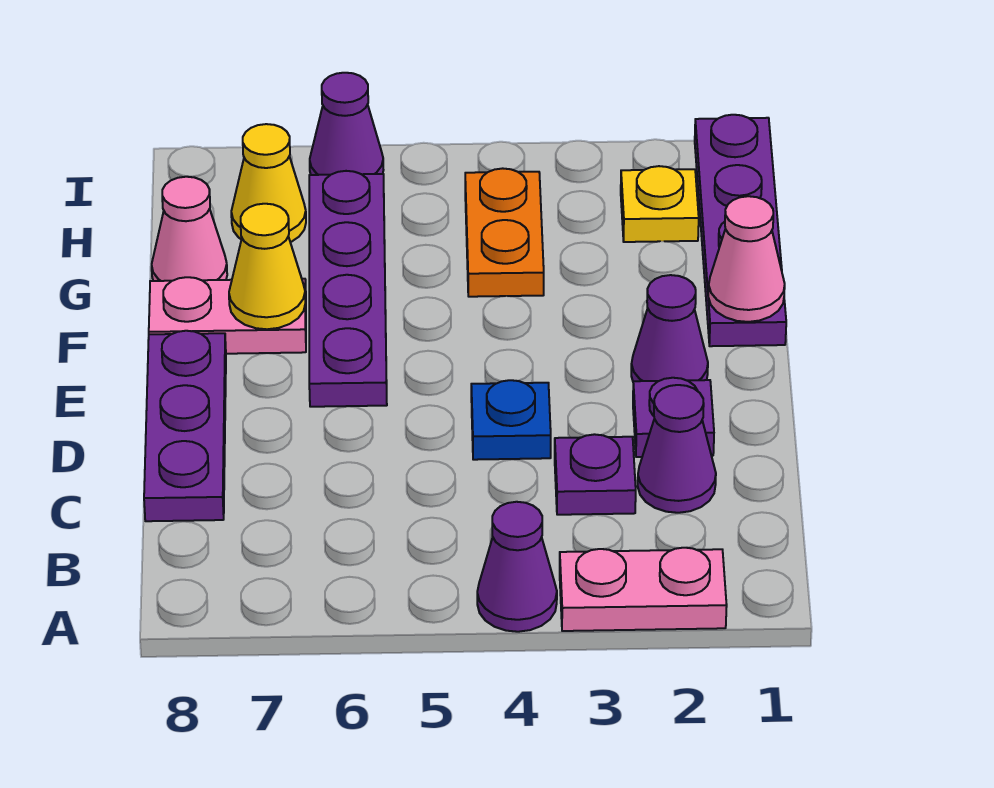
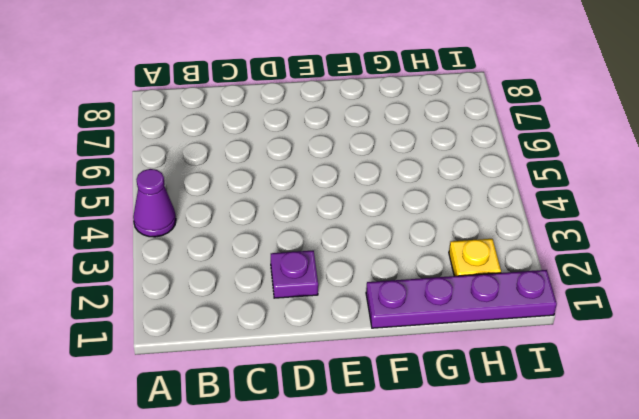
none -> pink plate A2:A3 level 1
none -> purple cone C2 level 1
none -> purple plate C3 level 1

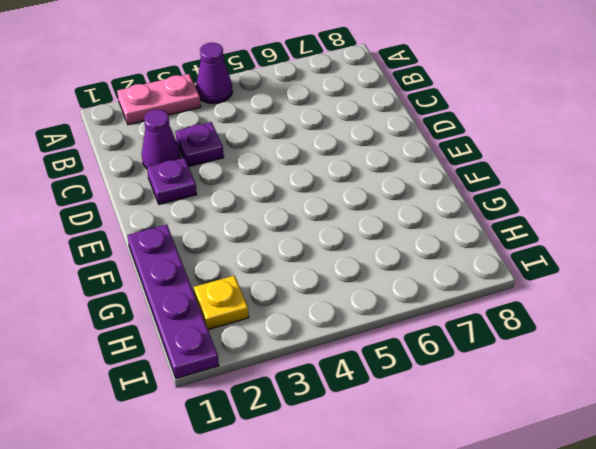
none -> purple plate C8:E8 level 1
none -> blue plate D4 level 1
none -> purple cone E2 level 1

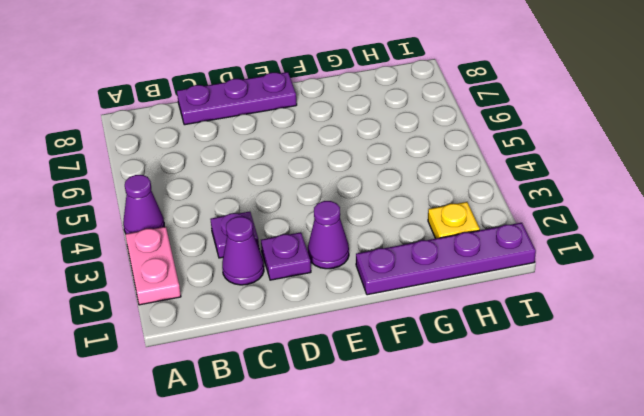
none -> blue plate D4 level 1
none -> purple plate E6:H6 level 1
none -> pink plate F7:F8 level 1

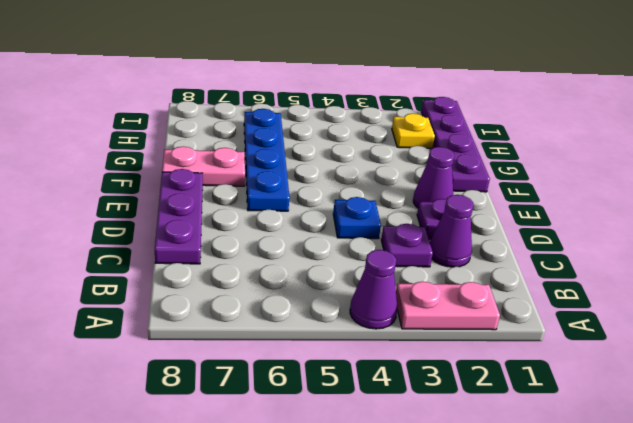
blue plate E6:H6 level 1 -> purple plate E6:H6 level 1
none -> orange plate G4:H4 level 1
none -> pink cone G8 level 1
none -> yellow cone H7 level 1

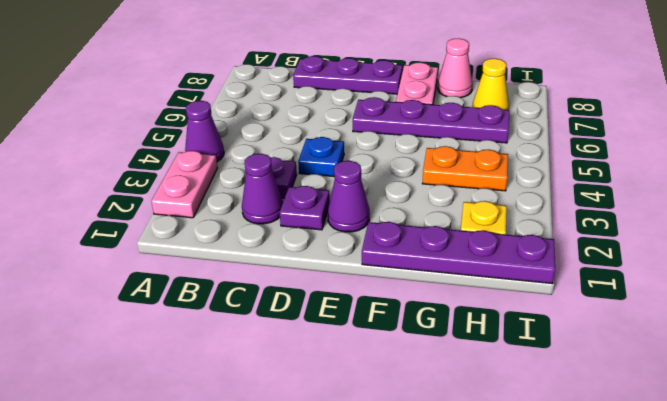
none -> purple cone I6 level 1
none -> pink cone F1 level 2
none -> yellow cone F7 level 2

